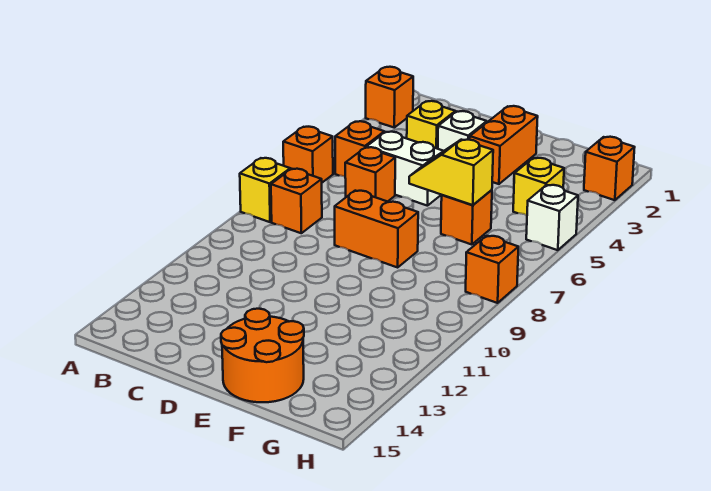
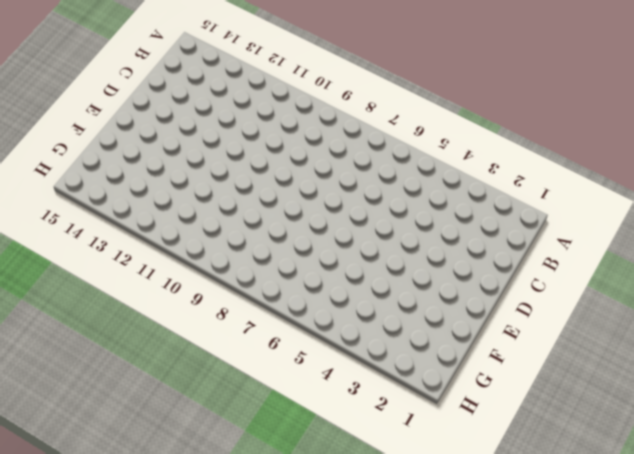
none -> orange brick A2 level 1
none -> orange brick A6 level 1
none -> yellow brick A8 level 1

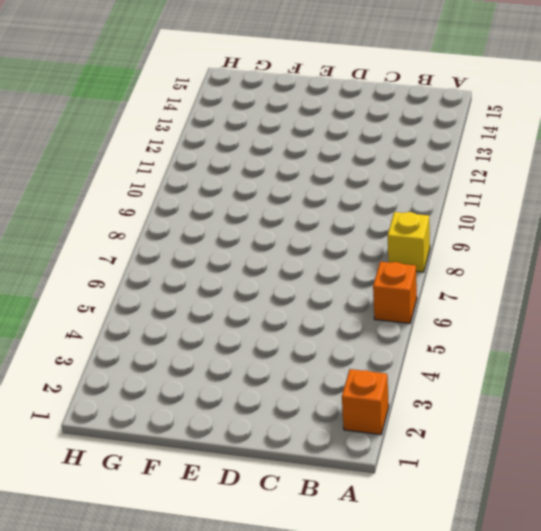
none -> orange brick B5 level 1
none -> orange brick B8 level 1
none -> yellow brick C3 level 1

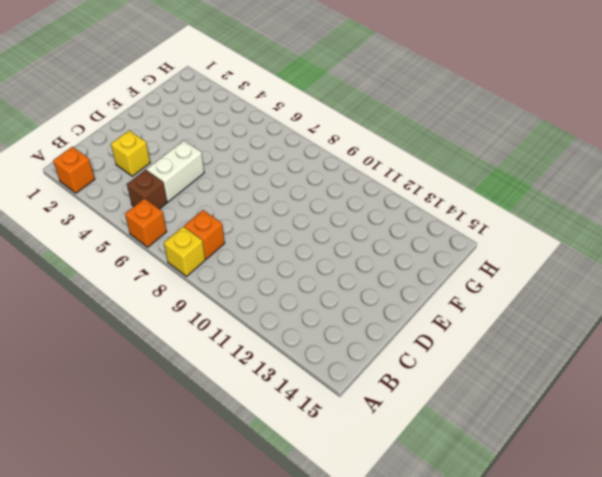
brown brick B5 level 1 -> orange brick B5 level 1
none -> orange brick C6 level 1
none -> white brick D3 level 1
none -> orange brick D8:E8 level 1

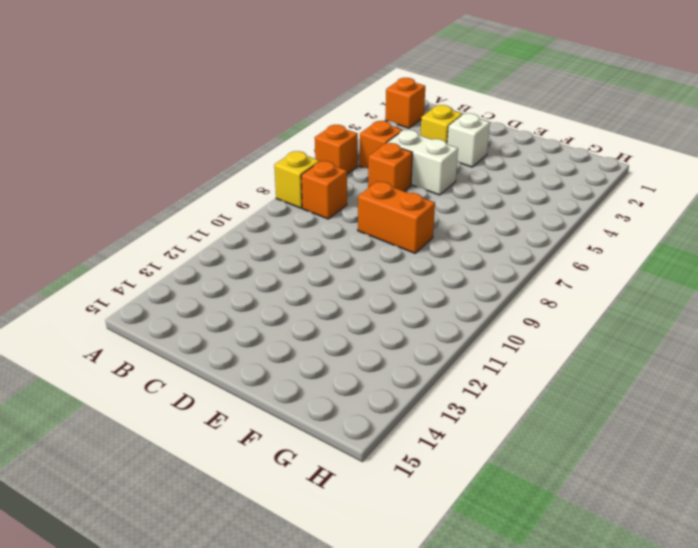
none -> orange brick E2:E3 level 1
none -> orange round brick E14:F15 level 1
none -> orange brick F6 level 1

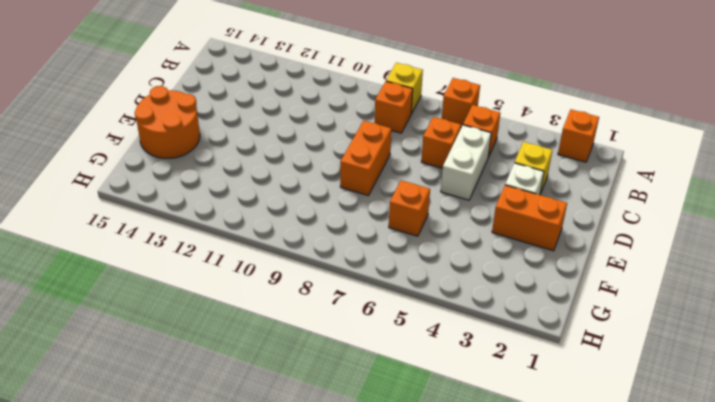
none -> yellow brick G4 level 1
none -> orange brick H2 level 1
none -> white brick H5 level 1

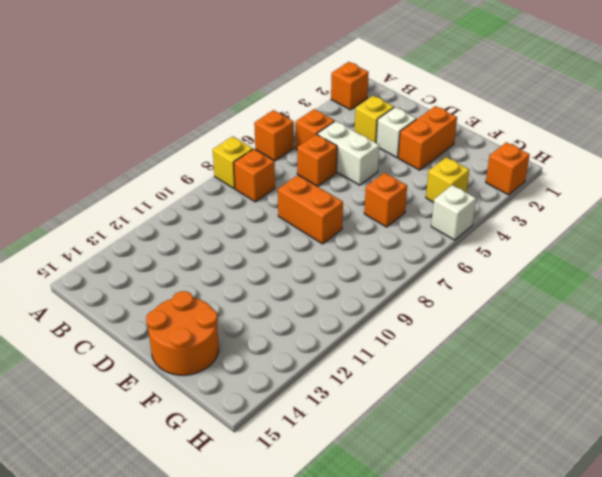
none -> orange brick H8 level 1
none -> yellow slope E6:F6 level 2 top F

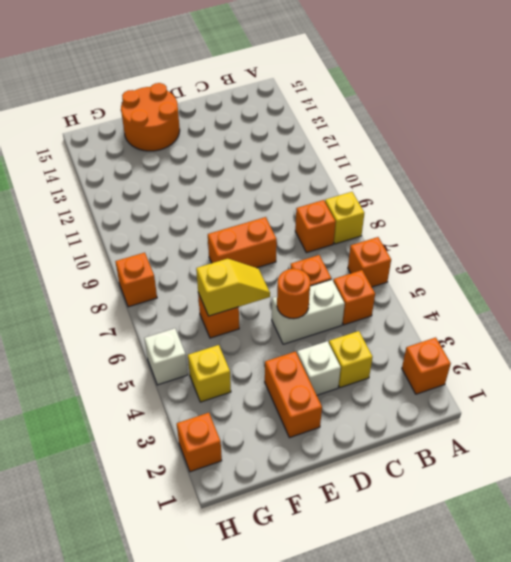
orange round brick D5 level 2 -> none

